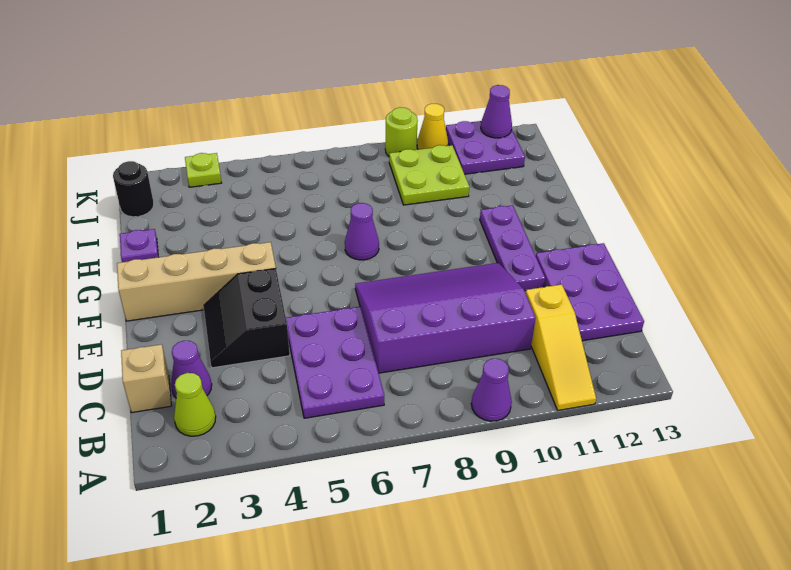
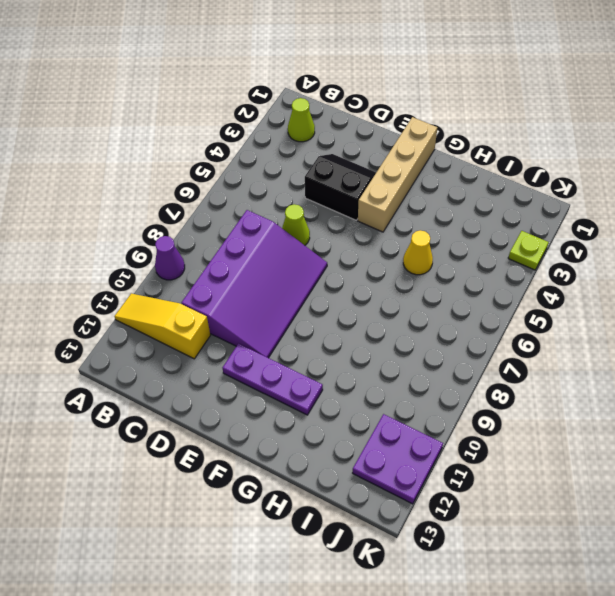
lime cone D6 level 1 -> purple plate B5:D6 level 1
yellow cone H5 level 1 -> yellow cone K10 level 1
none -> tan brick C1 level 1
none -> purple cone C2 level 1
none -> purple plate C12:E13 level 1

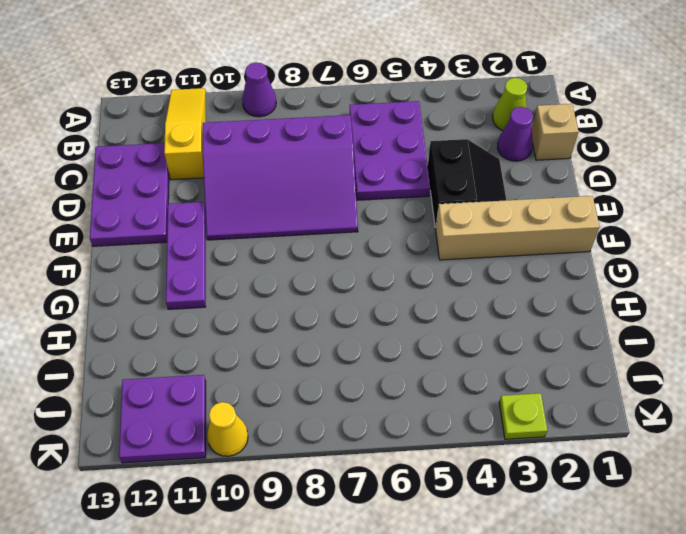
none -> purple cone G7 level 1
none -> purple plate H1 level 1
none -> lime plate I9:J10 level 1

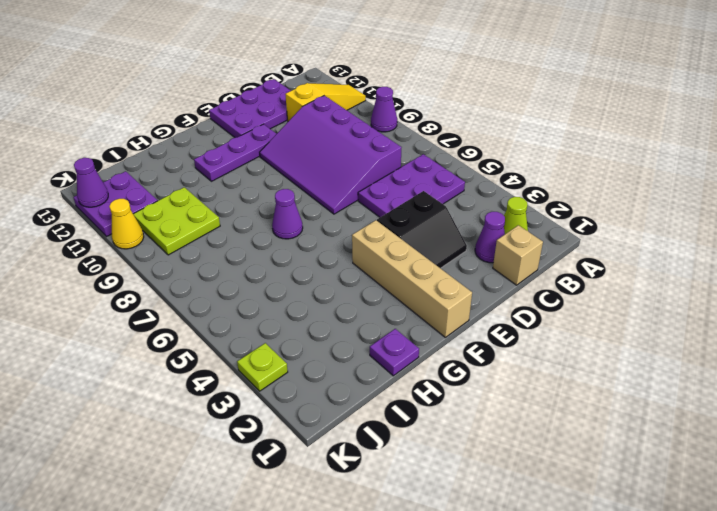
none -> black round brick J1 level 1
none -> lime round brick K9 level 1

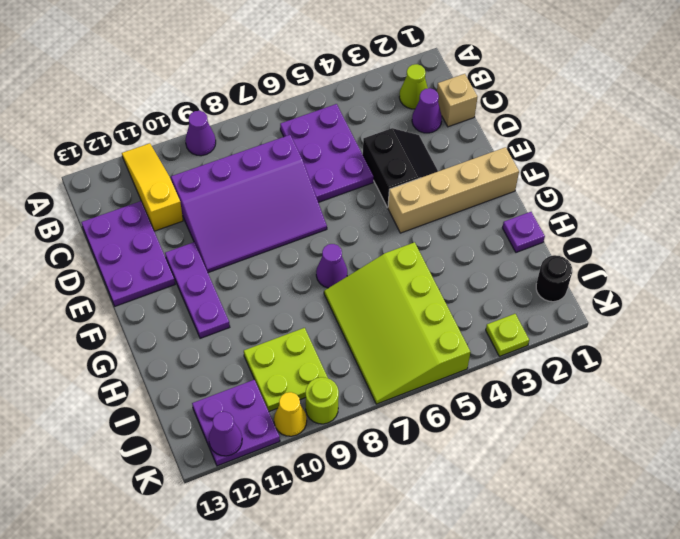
lime slope H5:K7 level 1 top 5 -> none

